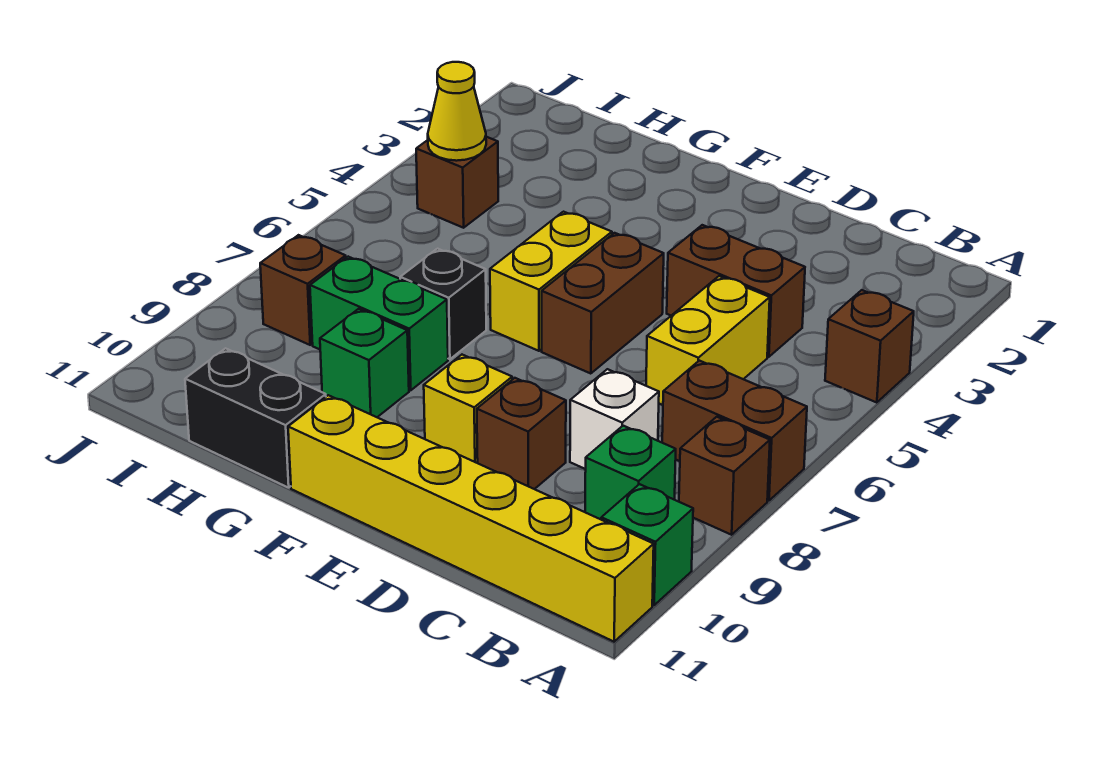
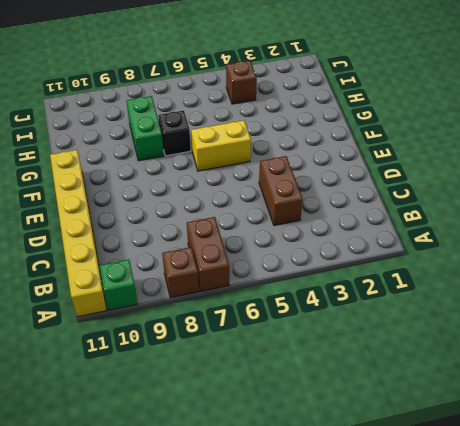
none -> brown brick A4 level 1
none -> green brick B9 level 1
none -> yellow brick C5:C6 level 1

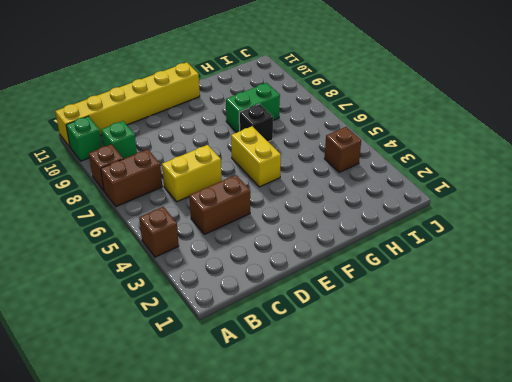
yellow brick C6:D6 level 1 -> yellow brick C5:C6 level 1
none -> white brick C8 level 1
none -> brown brick D9 level 1
none -> brown brick E5:E6 level 1

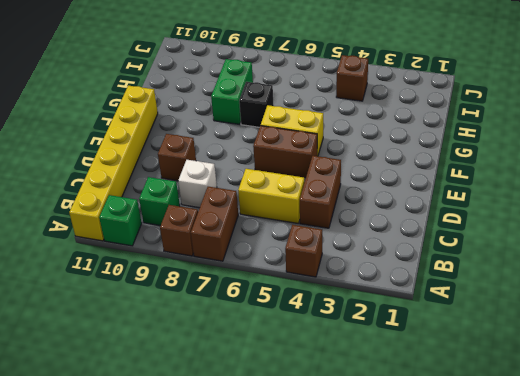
none -> yellow brick E9 level 1
none -> green brick G9 level 1
none -> black brick G11:H11 level 1

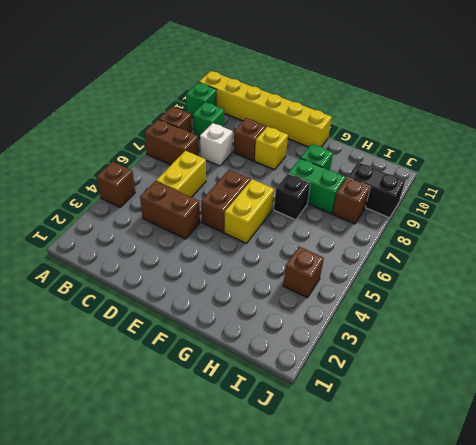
black brick I9:J9 level 1 -> black brick G11:H11 level 1
none -> yellow cone I4 level 2

